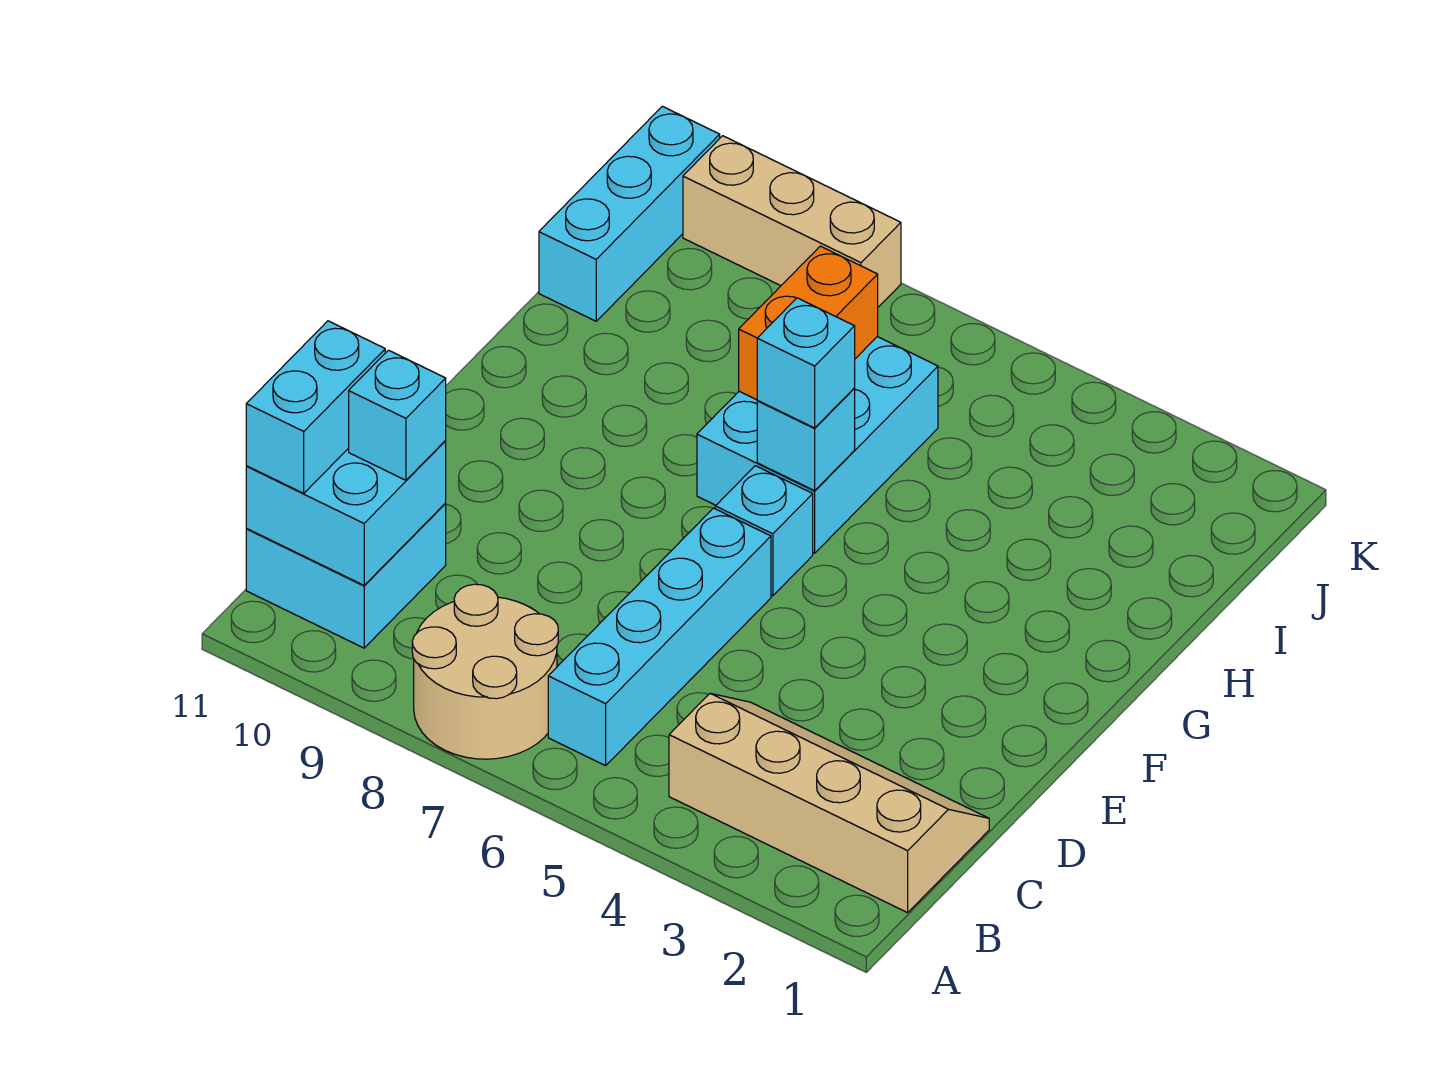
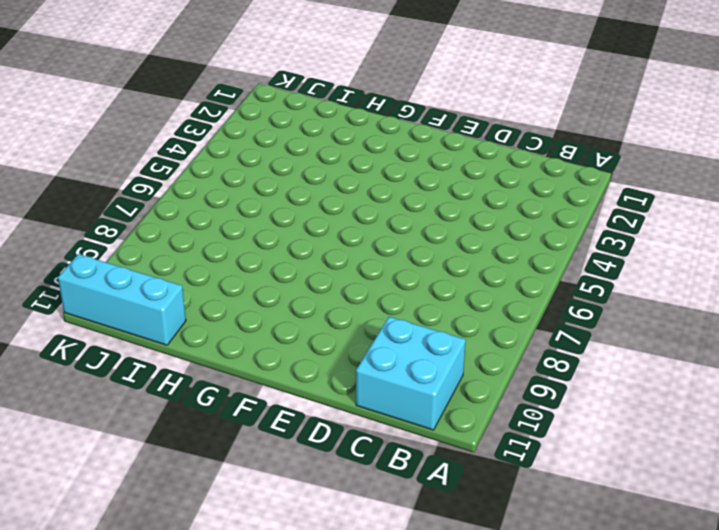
none -> tan round brick A7:B8 level 1
none -> tan slope B1:C4 level 1 top B
none -> cyan brick B6:E6 level 1

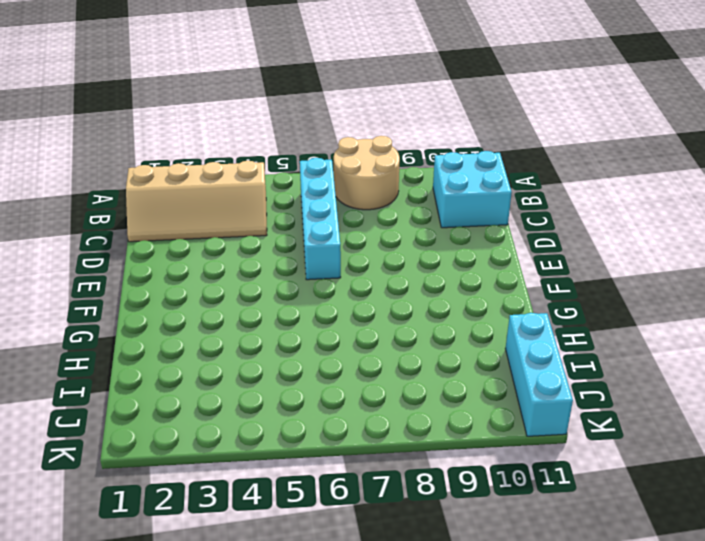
none -> cyan brick F6 level 1
none -> cyan brick G6:I7 level 1
none -> tan brick K8:K10 level 1

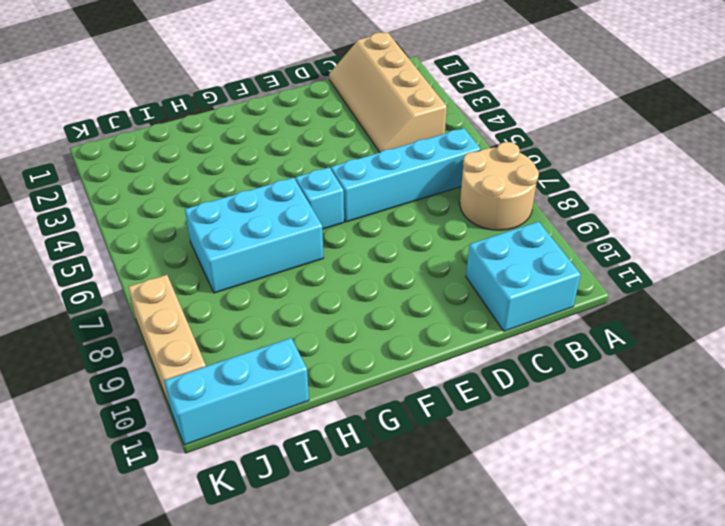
none -> cyan brick B10:C11 level 2
none -> cyan brick G6 level 2
none -> orange brick H7:I7 level 2

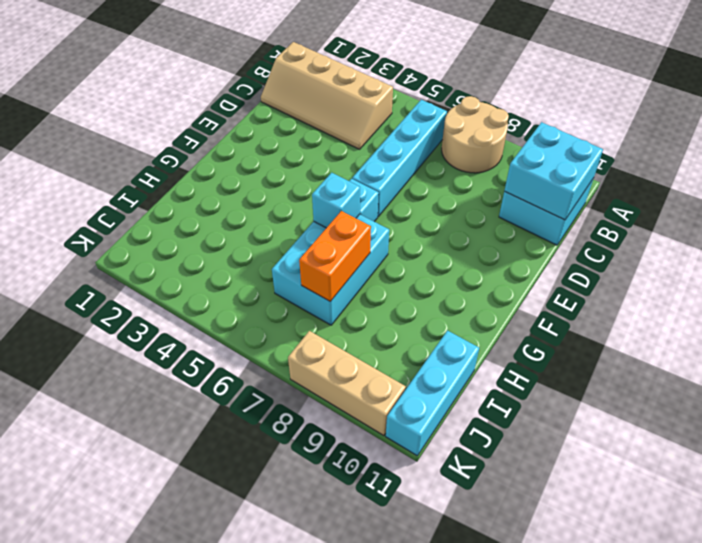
none -> cyan brick B11:C11 level 3
none -> cyan brick C10 level 3
none -> cyan brick G6 level 3

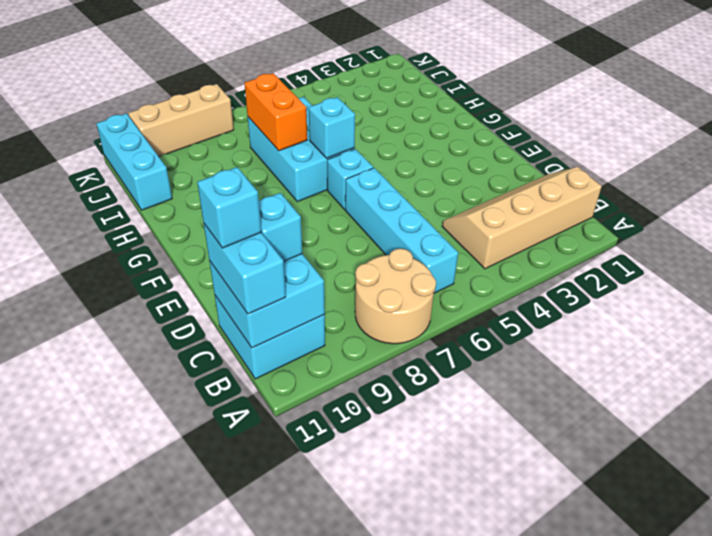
cyan brick C11 level 4 -> cyan brick G6 level 3

